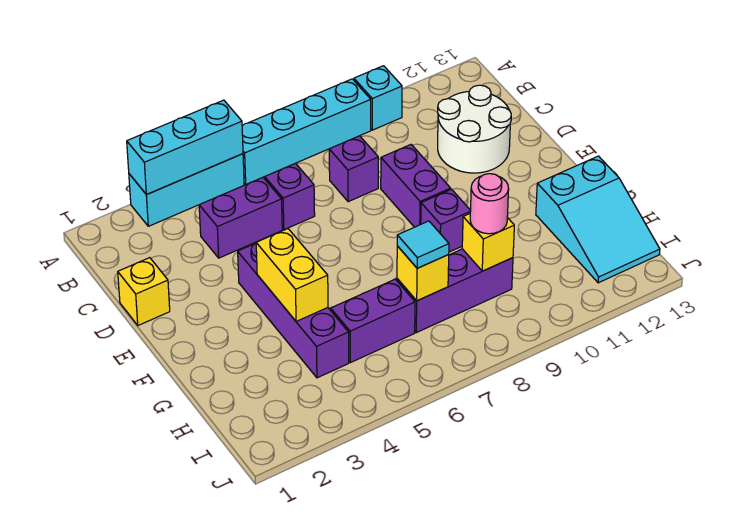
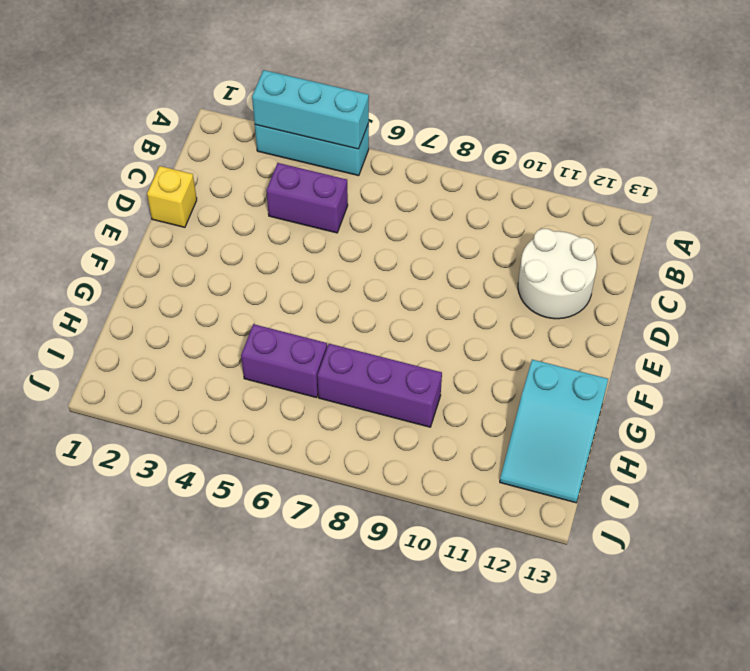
none -> cyan brick A6:A9 level 1
none -> cyan brick A10 level 1
none -> purple brick C6 level 1

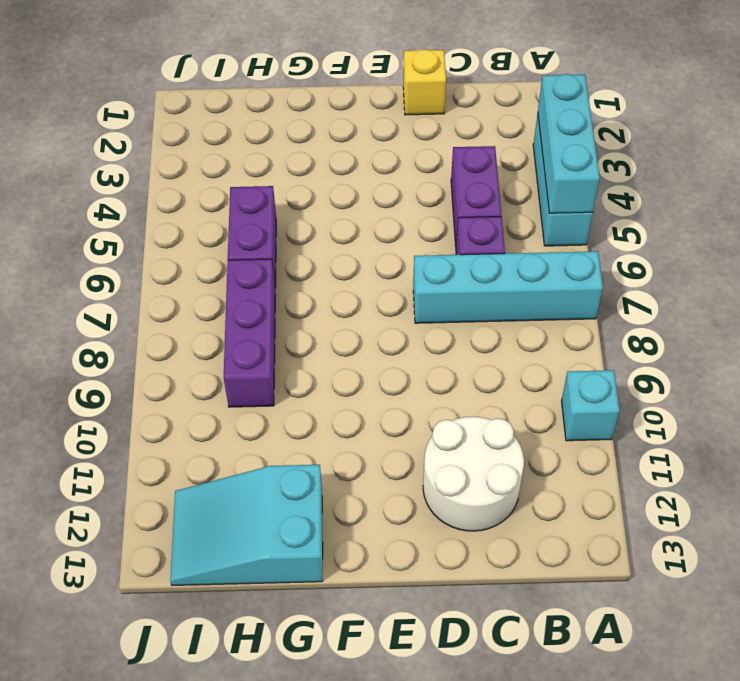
cyan brick A7:D7 level 1 -> cyan brick A6:A9 level 1
none -> purple brick C8 level 1
none -> purple brick D9:E9 level 1
none -> purple brick E4:H4 level 1

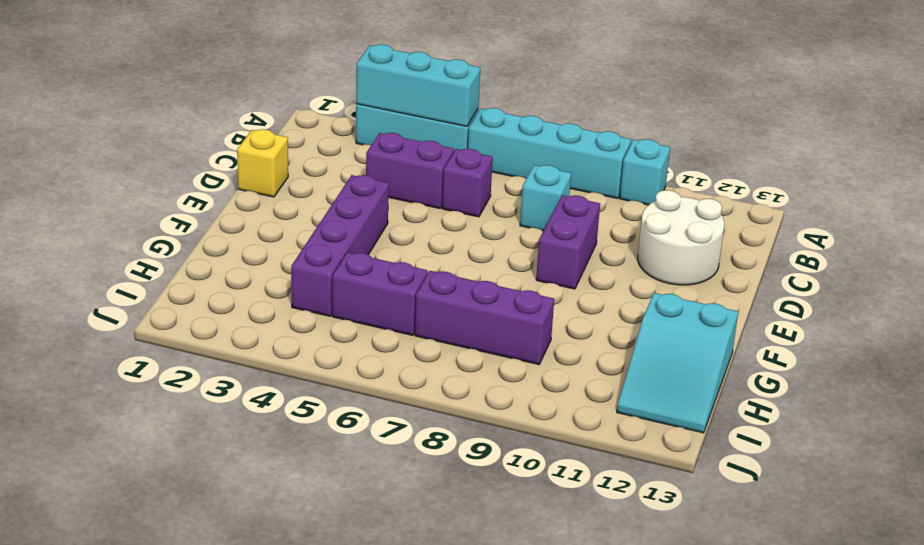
cyan brick C8 level 1 -> purple brick C8 level 1
none -> purple brick F9 level 1
none -> yellow brick F4:G4 level 2
none -> yellow brick H7 level 2

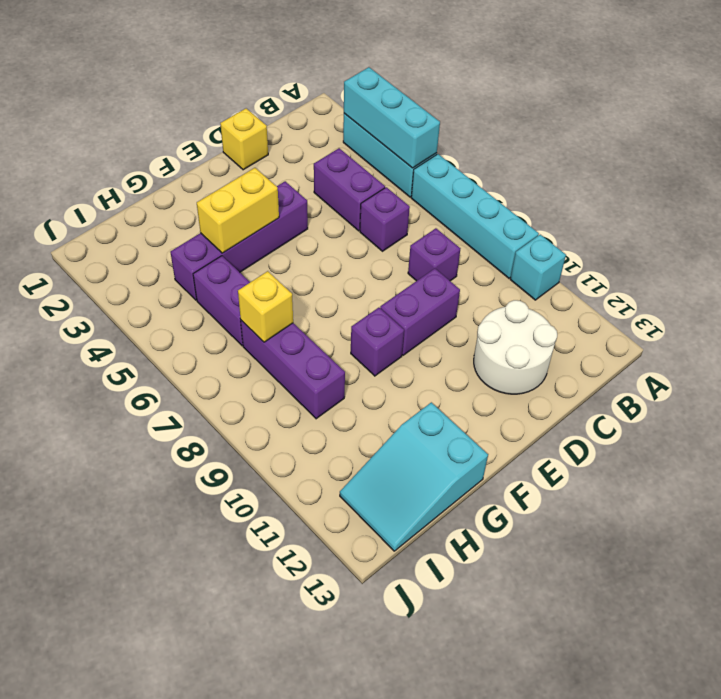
none -> yellow brick H9 level 2
none -> cyan tile H7 level 3
none -> pink round brick H9 level 3

